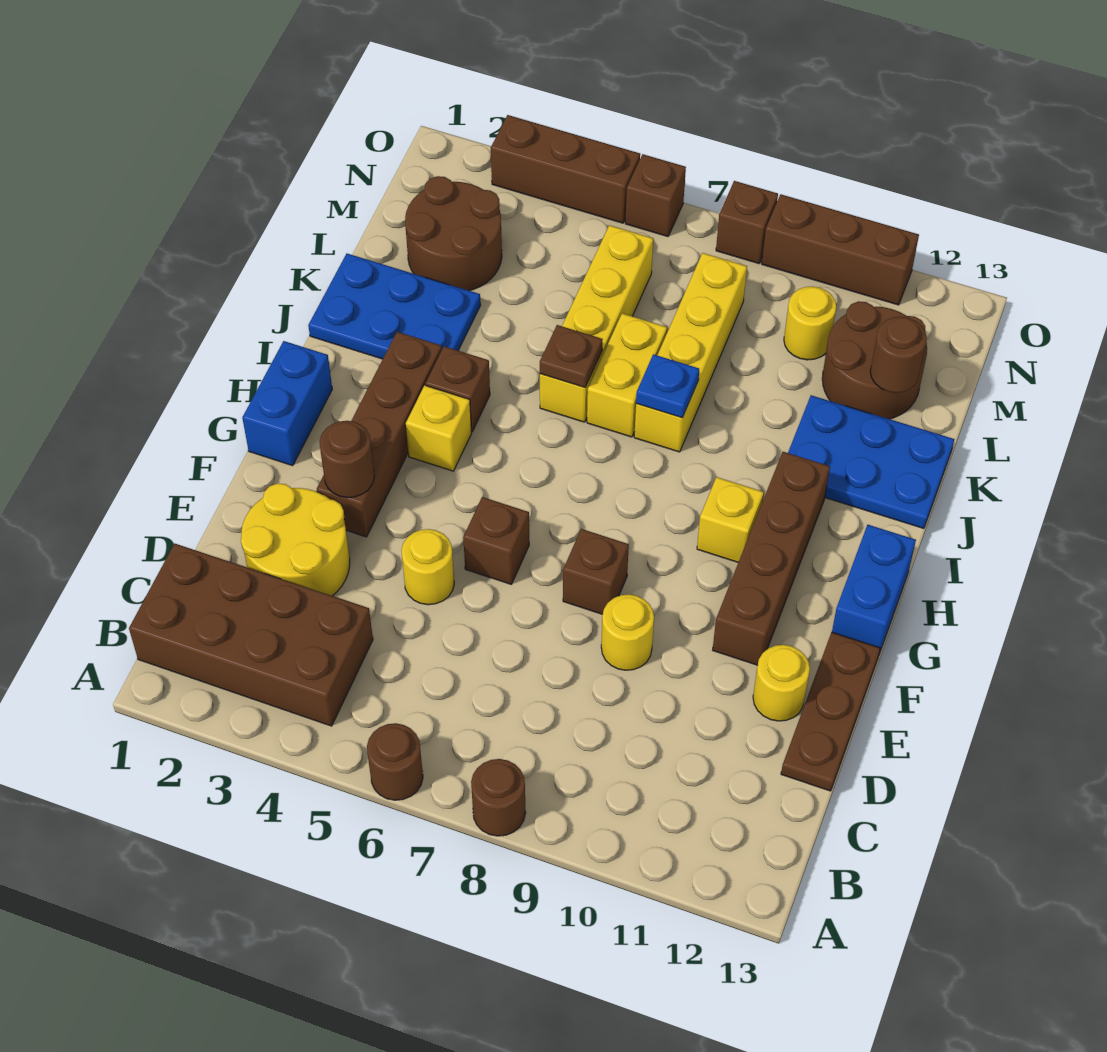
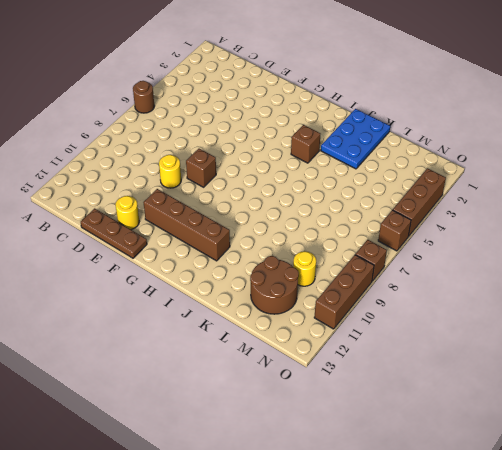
none -> brown round brick A8 level 1
none -> brown brick B1:C4 level 1
none -> yellow round brick D2:E3 level 1
none -> yellow round brick E5 level 1

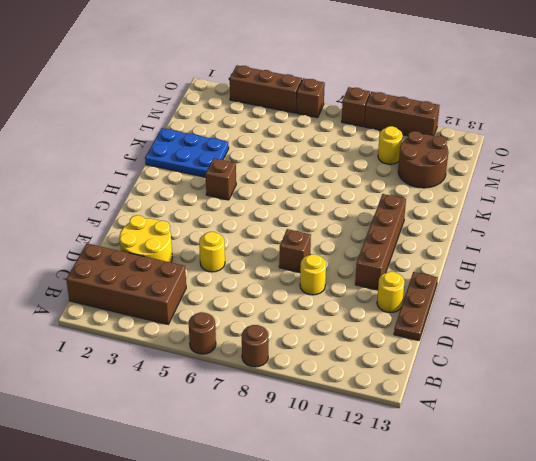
none -> brown brick F3:I3 level 1
none -> brown brick F6 level 1
none -> blue brick G1:H1 level 1
none -> blue brick G13:H13 level 1

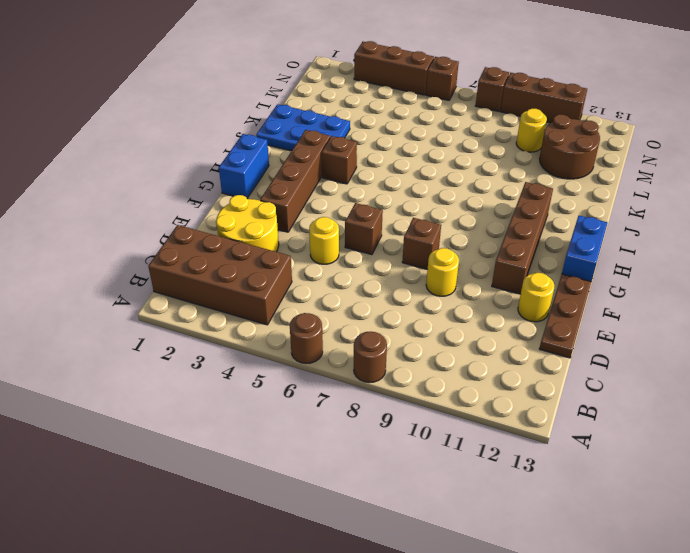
none -> yellow brick H4 level 1
none -> yellow brick H10 level 1
none -> yellow brick J6:M6 level 1
none -> yellow brick J7:K7 level 1

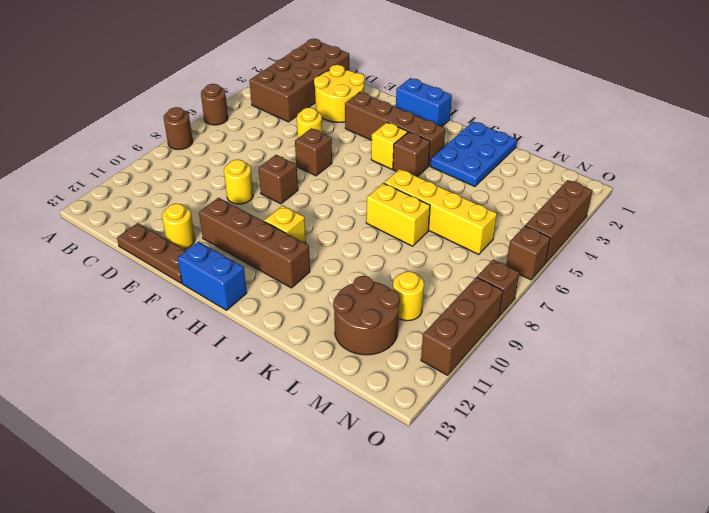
none -> yellow brick J8:M8 level 1
none -> blue plate J11:K13 level 1
none -> brown round brick L2:M3 level 1
none -> brown round brick F3 level 2

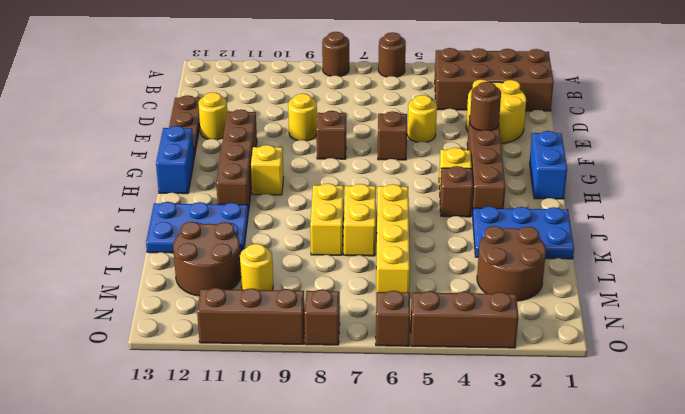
yellow brick J8:K8 level 1 -> yellow brick J8:M8 level 1
none -> brown plate J6 level 2
none -> blue plate J8 level 2
none -> brown round brick L12 level 2

